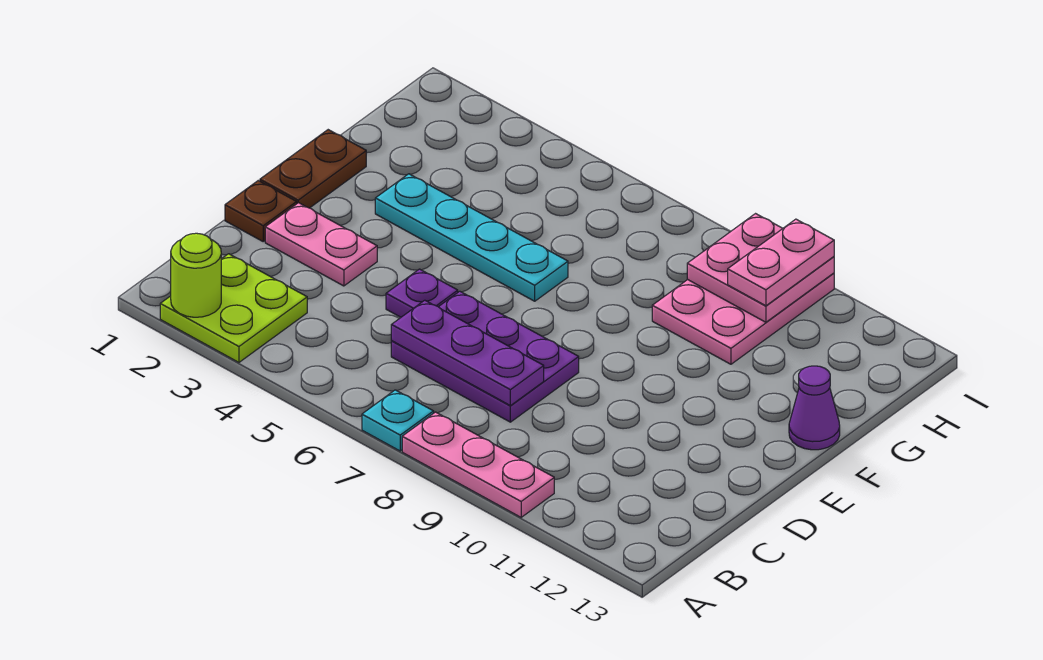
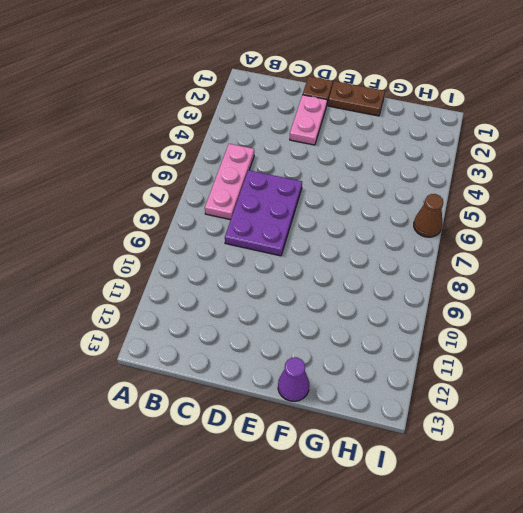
pink plate B5:B7 level 1 -> pink plate A8:A10 level 1
brown cone I6 level 1 -> none
none -> lime plate A2:B3 level 1
none -> cyan plate A7 level 1
none -> purple plate D5 level 1

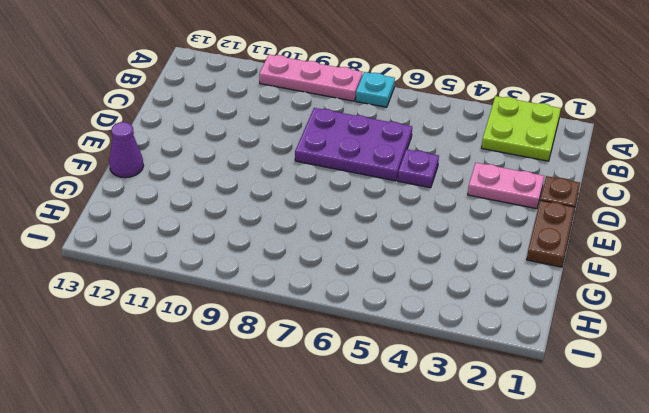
none -> cyan plate F3:F6 level 1
none -> pink plate G9:I10 level 1
none -> lime round brick A2 level 2

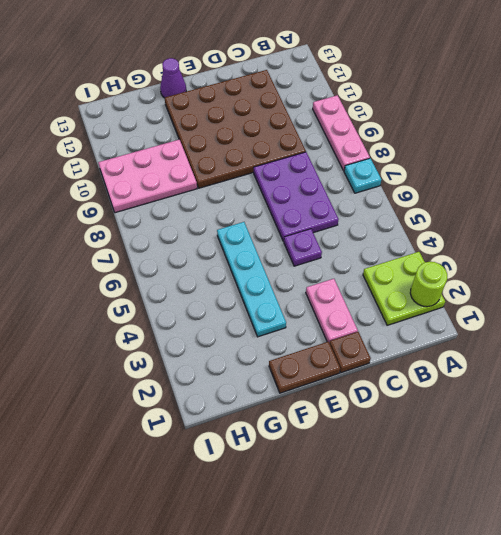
brown plate C9:F12 level 1 -> none
none -> purple plate C6:C8 level 2
none -> pink plate H9:I10 level 2
none -> pink plate H10:I10 level 3

